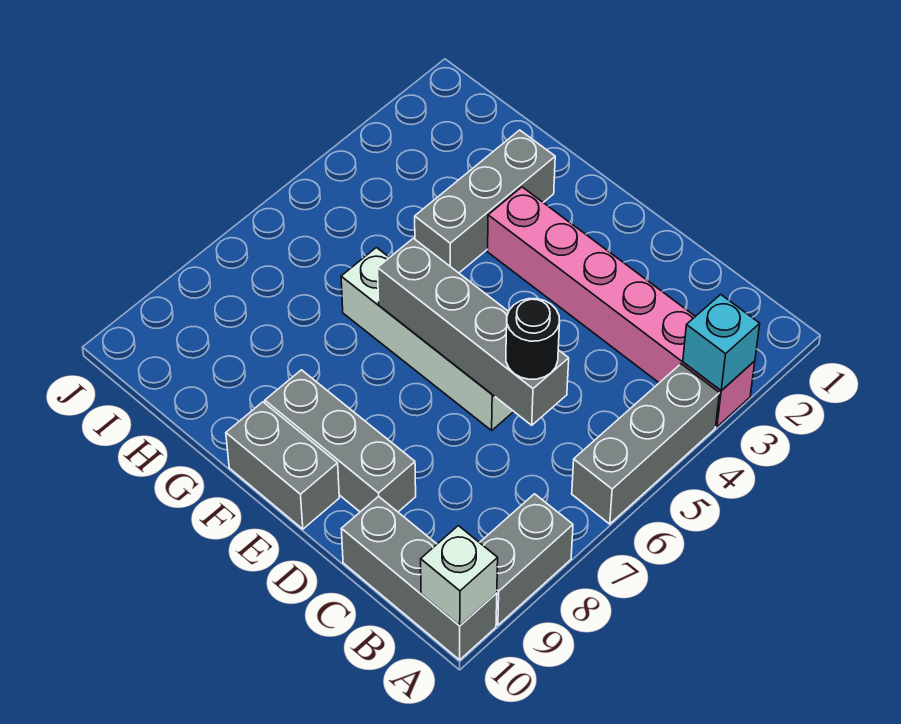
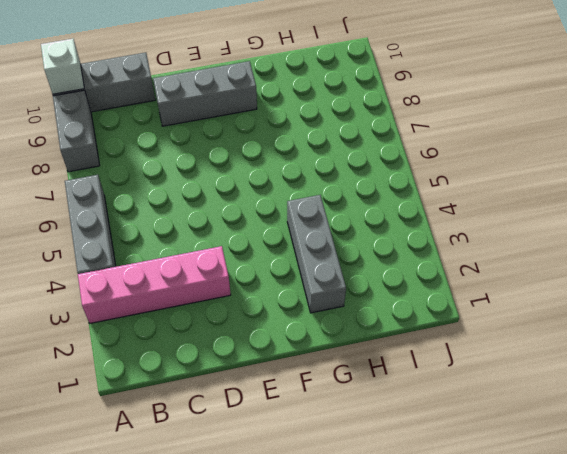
pink brick A3:D3 level 1 -> pink brick A3:F3 level 1
none -> white brick D6:G6 level 1
none -> grey brick E10:F10 level 1
none -> cyan brick A3 level 2

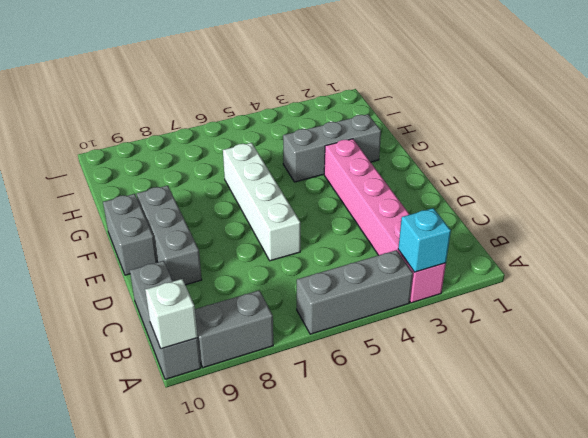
none -> grey brick C6:F6 level 2
none -> black round brick C6 level 3

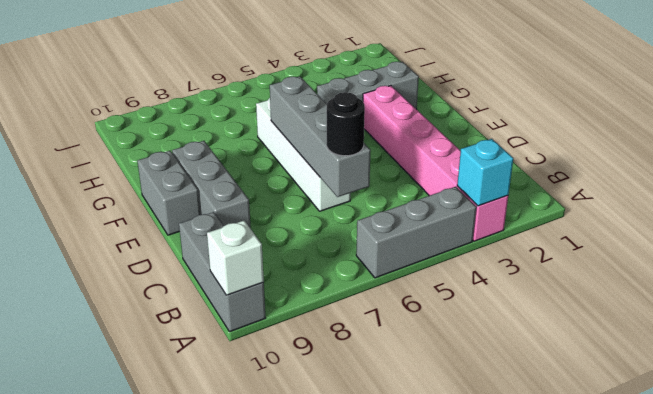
none -> grey brick A8:A9 level 1

